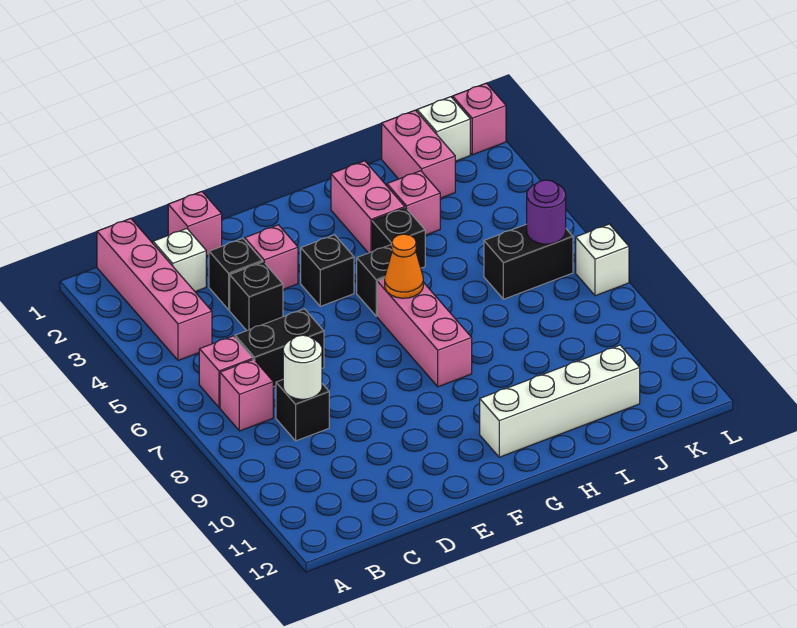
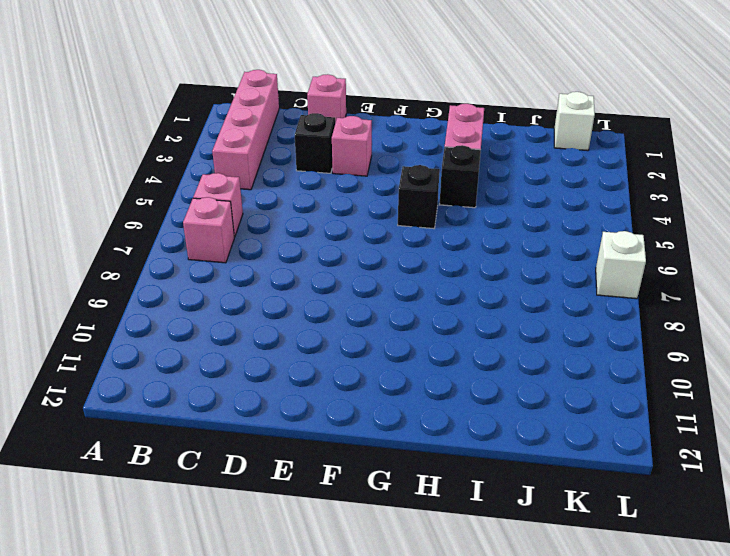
none -> white brick C2 level 1
none -> black brick C6:D6 level 1
none -> black brick C8 level 1

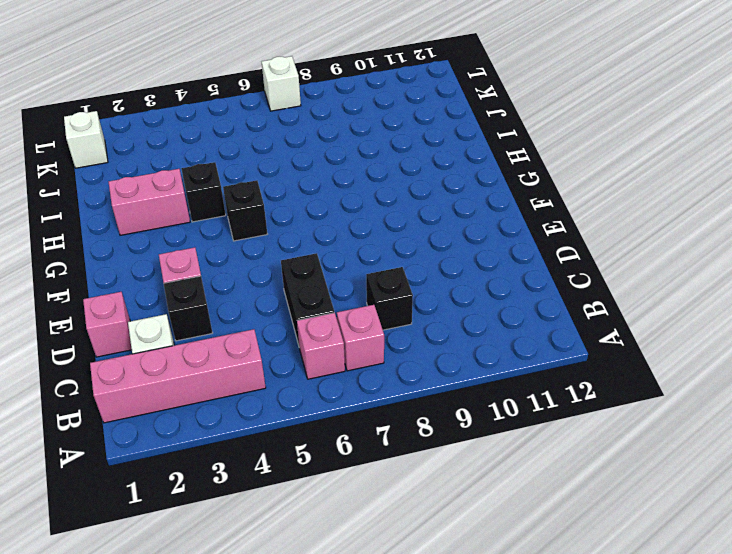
none -> black brick D4 level 1
none -> black brick F4 level 1
none -> pink brick G6:G8 level 1

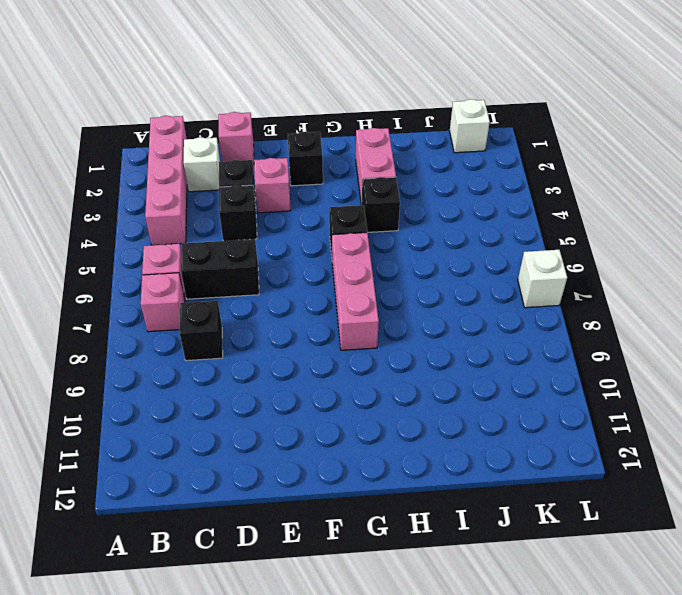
black brick F2 level 1 -> black brick F4 level 1
none -> white brick G11:J11 level 1
none -> pink brick I3 level 1
none -> pink brick J1:J2 level 1

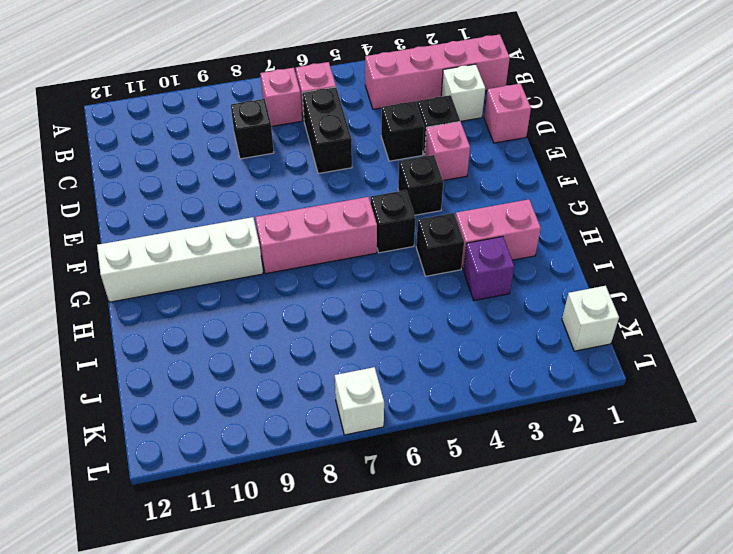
white brick G9:G12 level 1 -> white brick G11:J11 level 1
purple brick I3 level 1 -> pink brick I3 level 1
none -> pink brick J1:J2 level 1
none -> black brick J6:K6 level 1
none -> pink brick L1 level 1

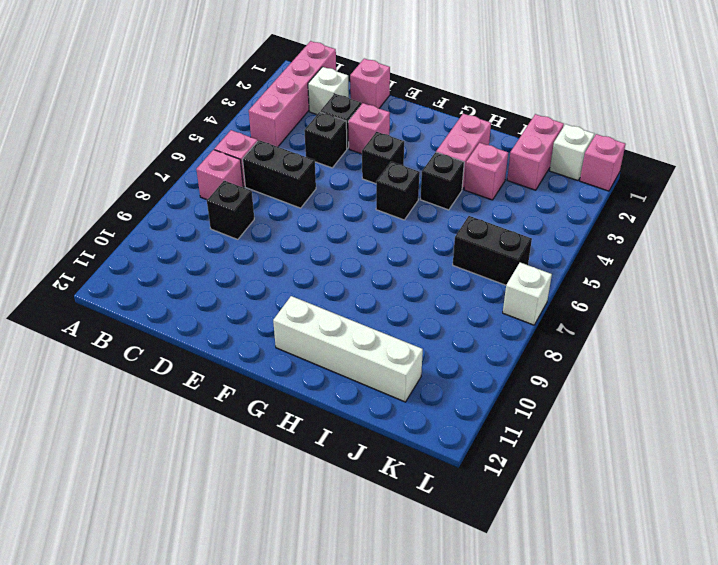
none -> pink brick G6:G8 level 1
none -> white round brick C8 level 2
none -> orange cone G6 level 2

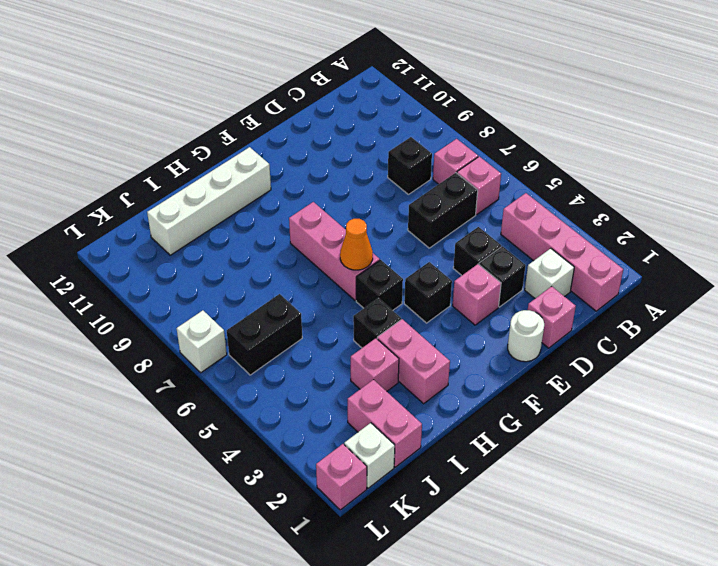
white round brick E1 level 1 -> white round brick C8 level 2
none -> purple round brick K6 level 2

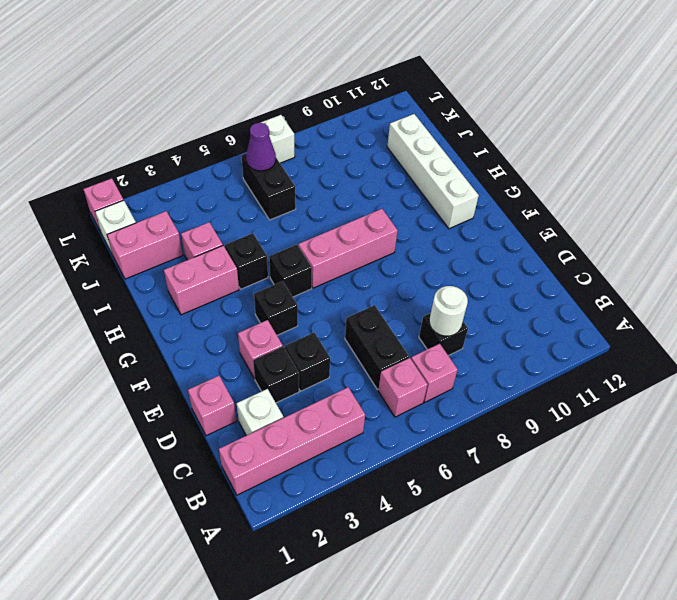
purple cone K6 level 2 -> purple round brick K6 level 2
none -> orange cone G6 level 2

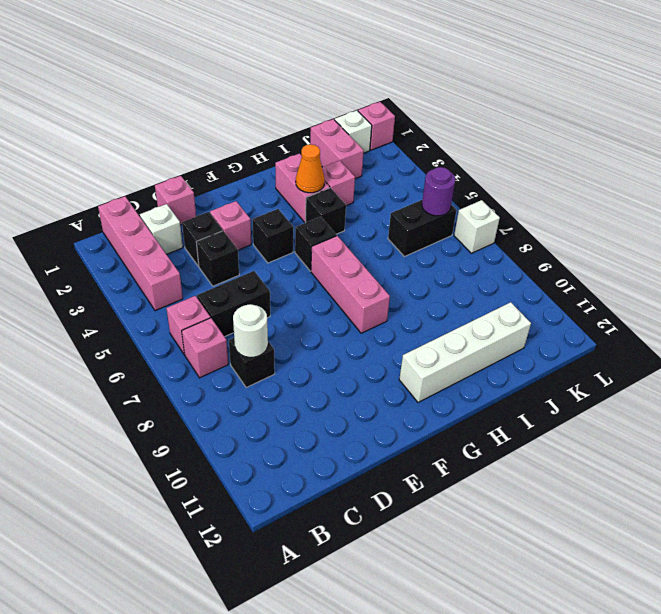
orange cone H3 level 2 -> orange cone G6 level 2

